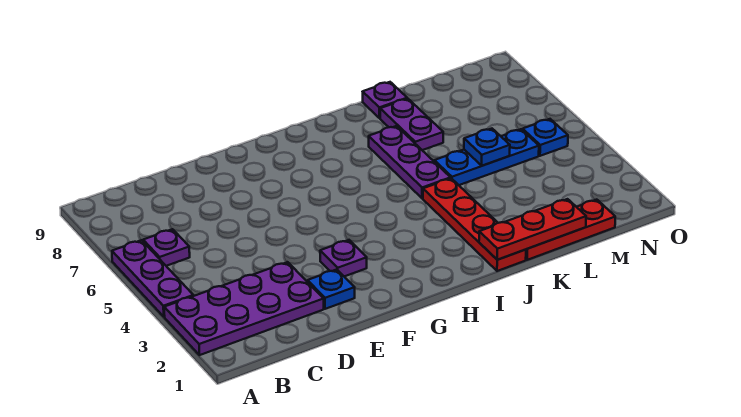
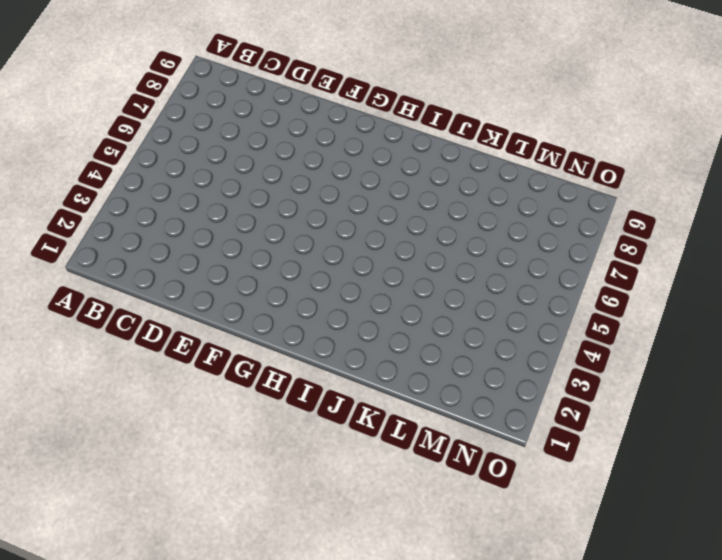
none -> purple plate A2:D3 level 1
none -> purple plate A4:A6 level 1
none -> purple plate B6 level 1

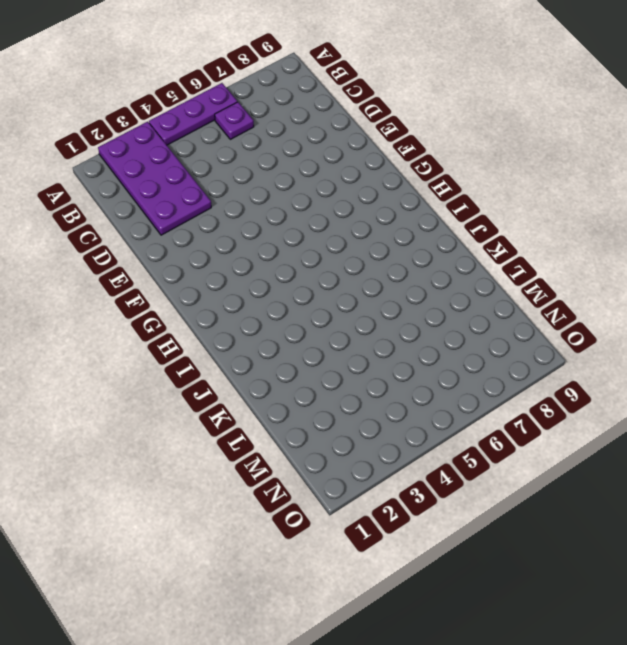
none -> blue plate E2 level 1
none -> purple plate F3 level 1
none -> red plate J1:J4 level 1

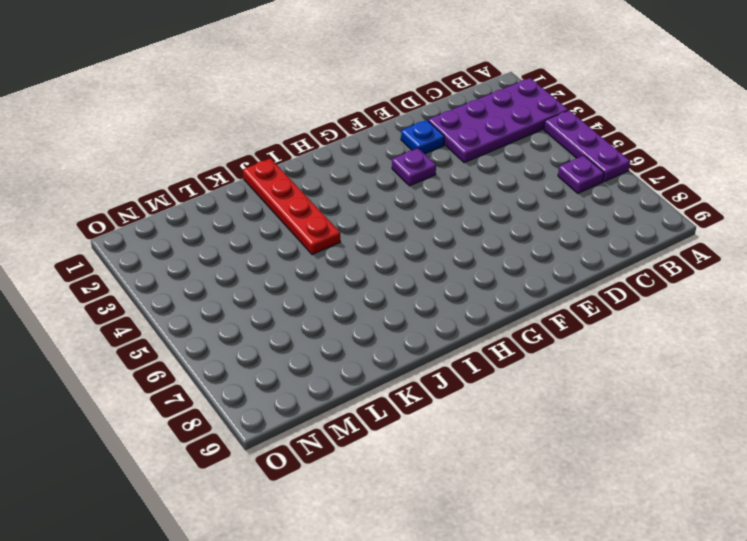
none -> purple plate J5:J7 level 1
none -> red plate K1:M1 level 1
none -> blue plate K5:M5 level 1

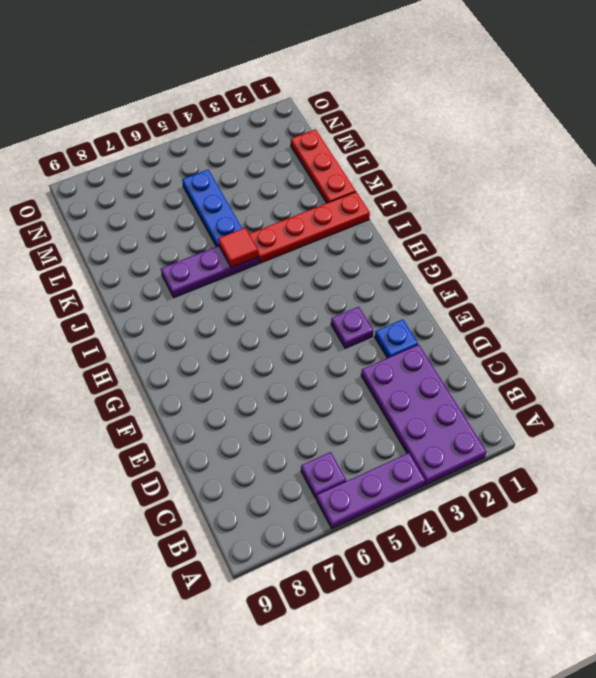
red tile J5 level 2 -> none
none -> purple plate K7:K8 level 1
none -> purple plate K9 level 1
none -> blue plate N5 level 1

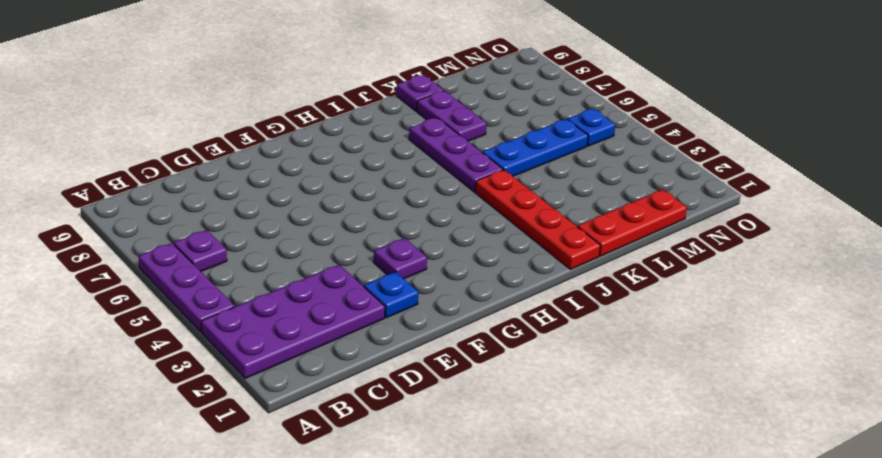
none -> red plate J1:L1 level 2
none -> blue plate L5 level 2

